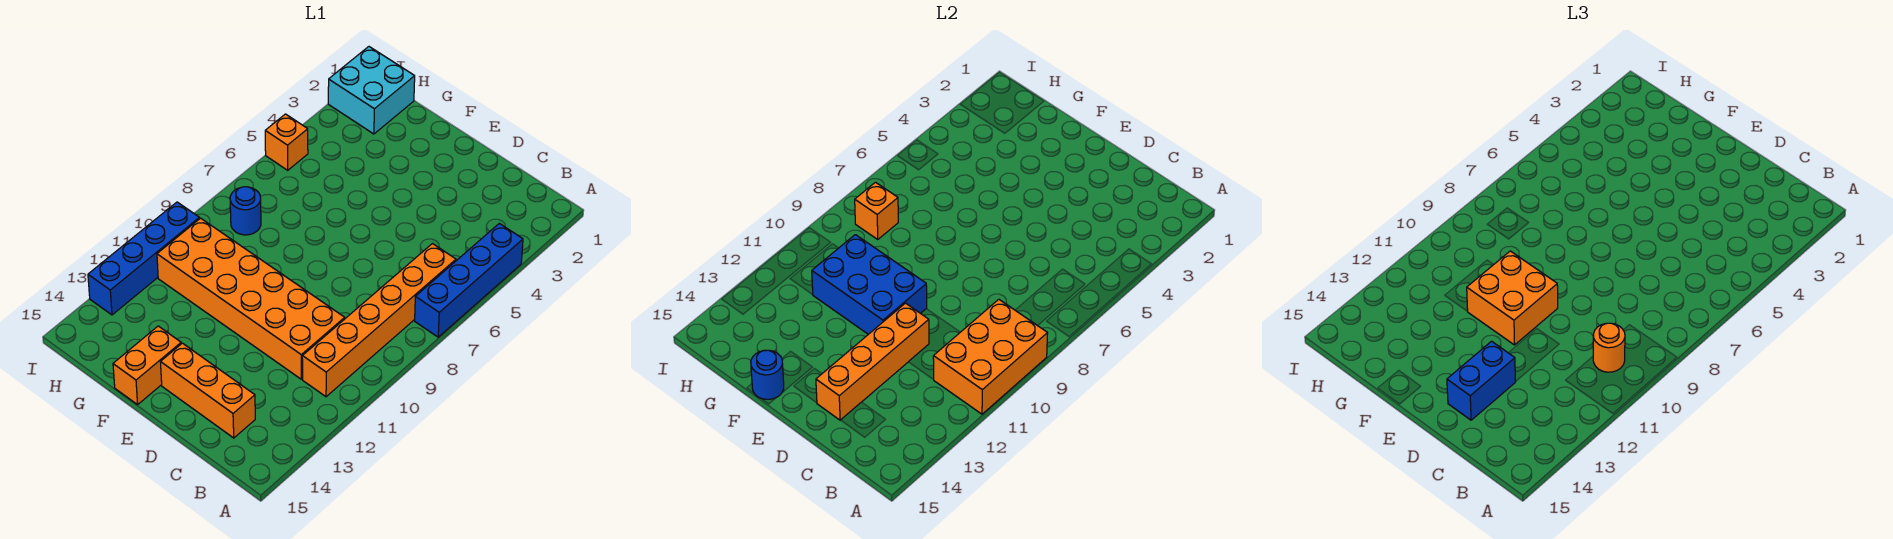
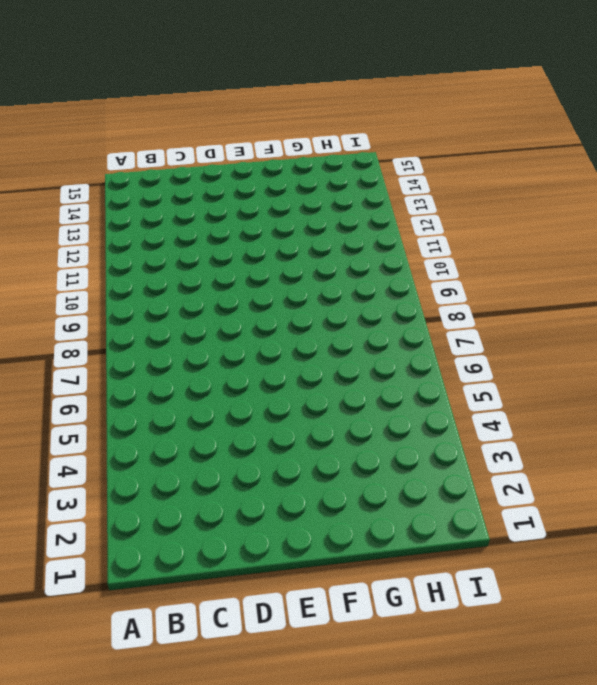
none -> blue brick A4:A7 level 1
none -> orange brick B6:B11 level 1
none -> orange brick C10:H11 level 1

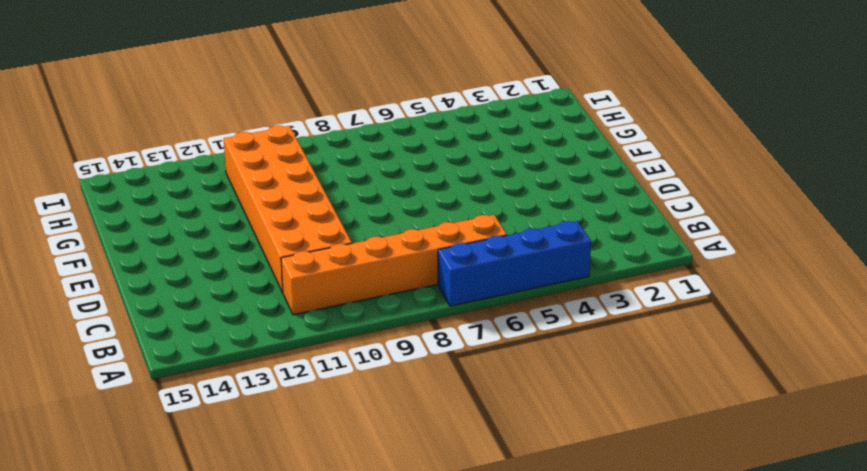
none -> orange brick C14:E14 level 1
none -> orange brick F14:F15 level 1
none -> cyan brick H1:I2 level 1

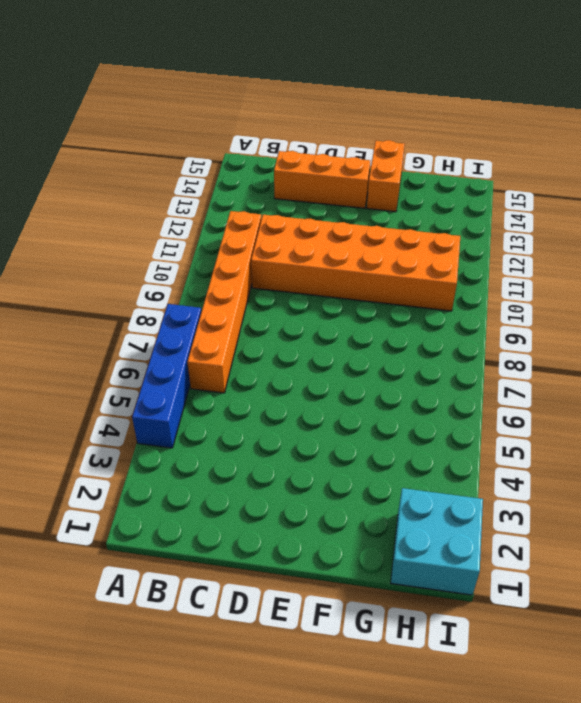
none -> blue round brick H8 level 1
none -> orange brick I5 level 1
none -> blue brick I10:I13 level 1

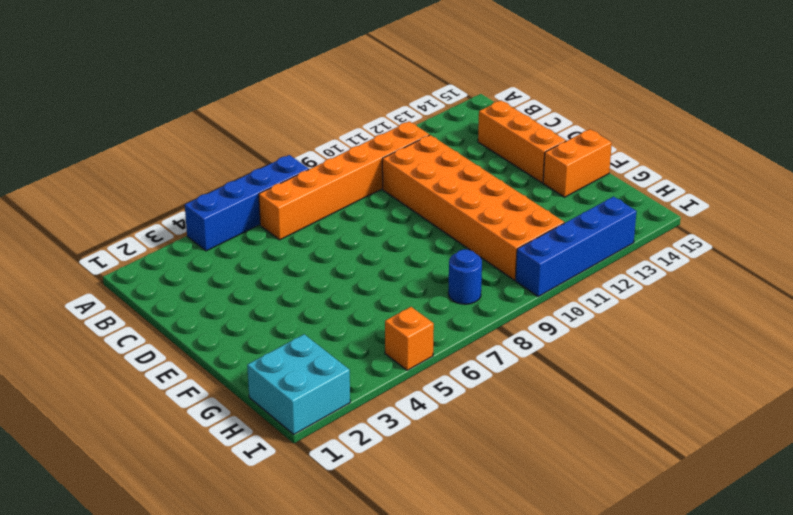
none -> orange brick A9:B11 level 2
none -> orange brick D11:D14 level 2
none -> blue brick E10:G11 level 2

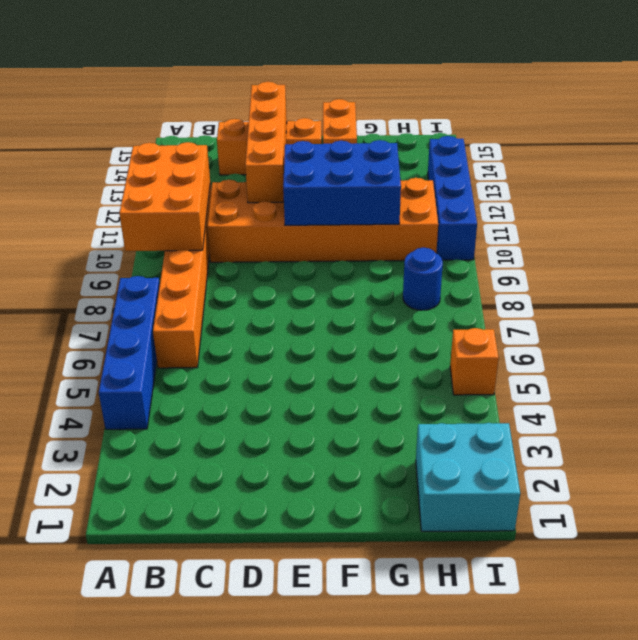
none -> blue round brick F15 level 2
none -> orange brick H8 level 2
none -> orange round brick B10 level 3

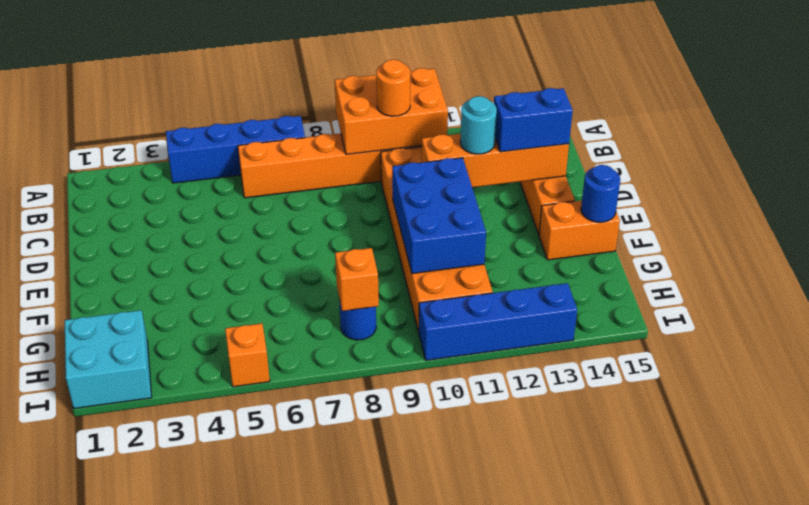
cyan round brick D12 level 3 -> none
none -> orange brick E10:F11 level 3

